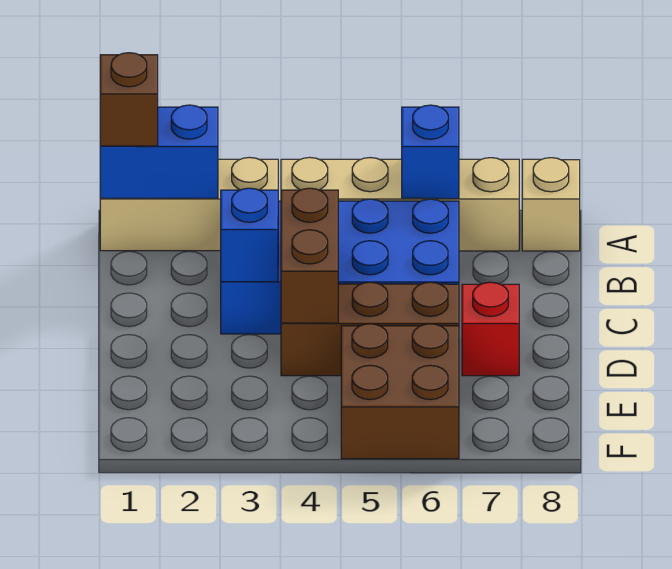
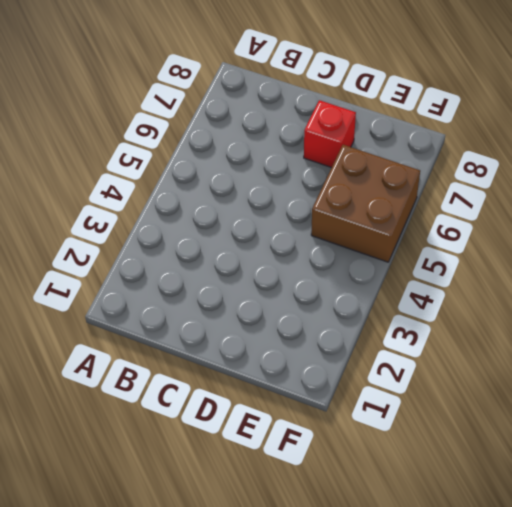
none -> tan brick A1:A3 level 1
none -> tan brick A4:A7 level 1
none -> tan brick A8 level 1

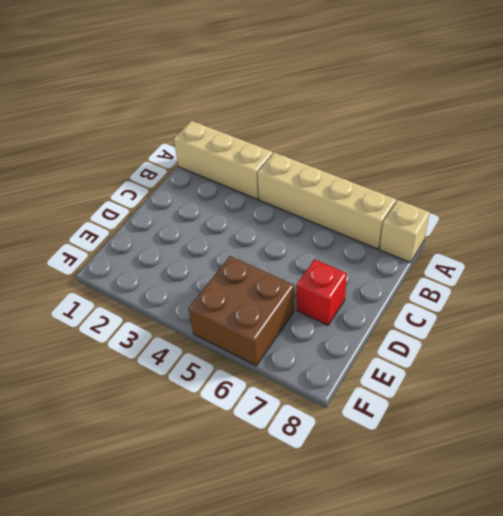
none -> blue brick B3:C6 level 1
none -> brown brick D4:D6 level 1
none -> blue brick A1:A2 level 2

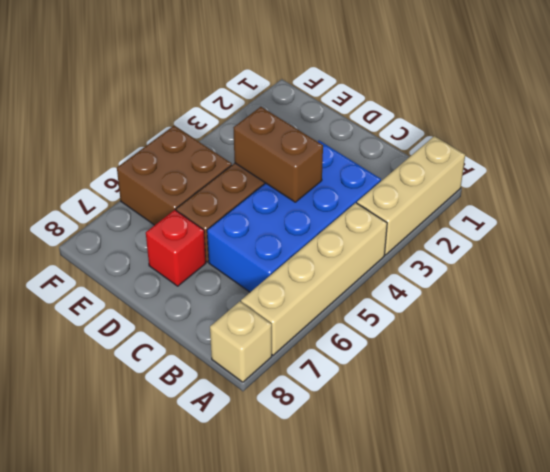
none -> blue brick A1:A2 level 2
none -> blue brick A6 level 2
none -> blue brick C3 level 2

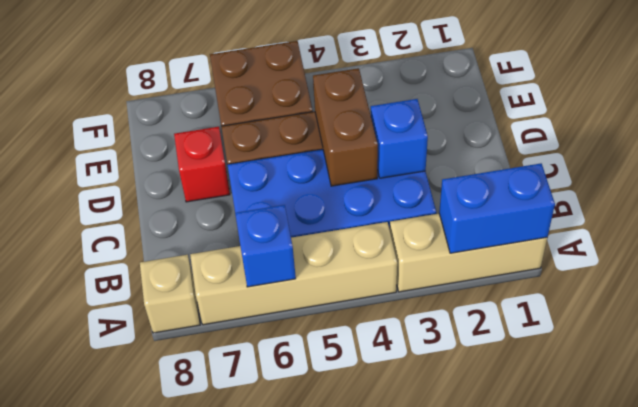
none -> brown brick A1 level 3

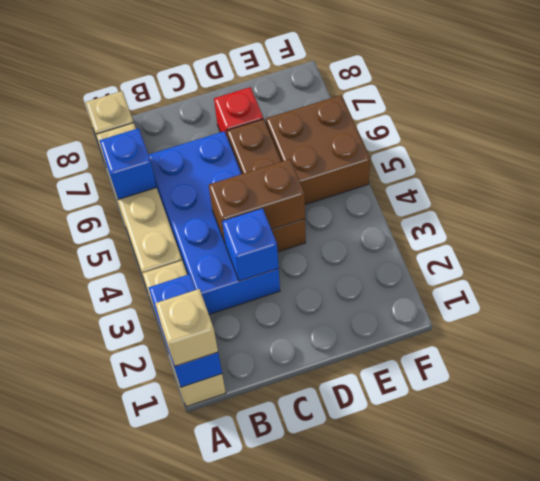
tan brick A1 level 3 -> brown brick A1 level 3

